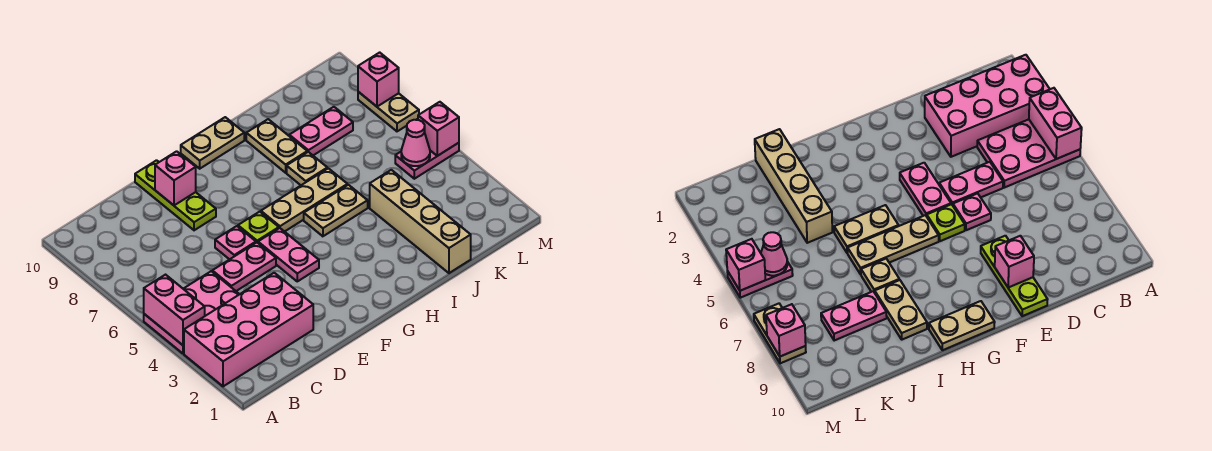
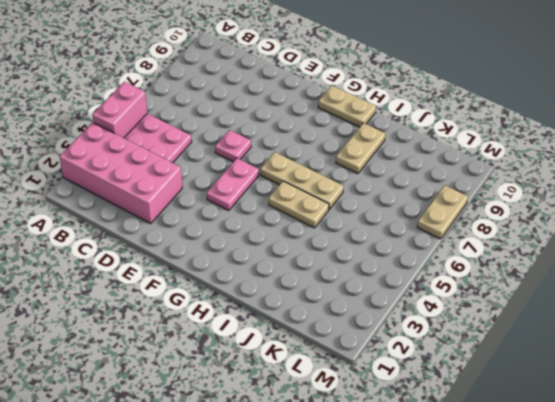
none -> pink plate D5:E5 level 1
none -> lime plate E8:E10 level 1
none -> lime plate F6 level 1

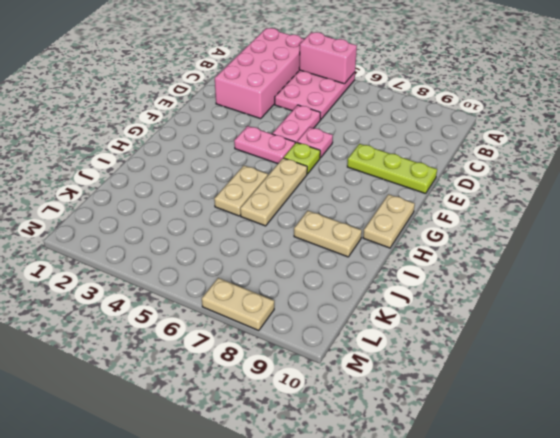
none -> tan plate I7 level 1
none -> tan brick J1:J4 level 1
none -> pink plate J8:K8 level 1

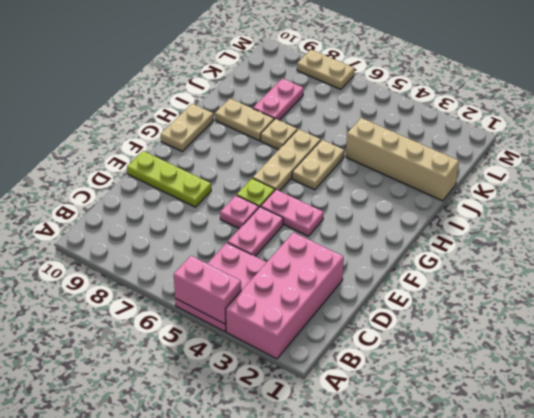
none -> pink plate L5:M5 level 1
none -> pink brick E9 level 2
none -> pink cone L5 level 2

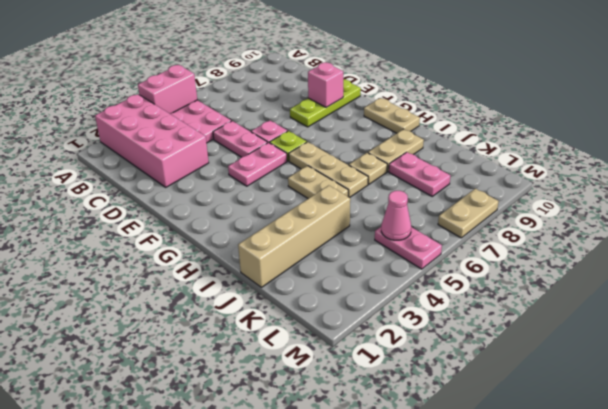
none -> pink brick M5 level 2
none -> pink brick M8 level 2

